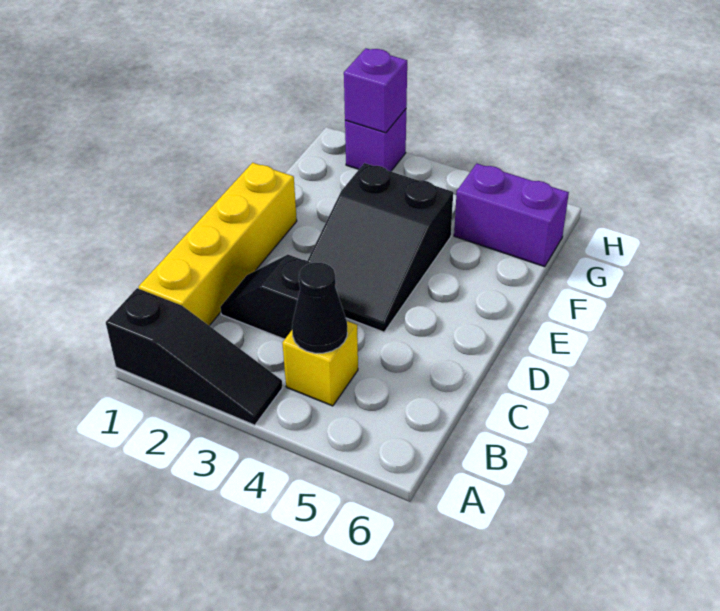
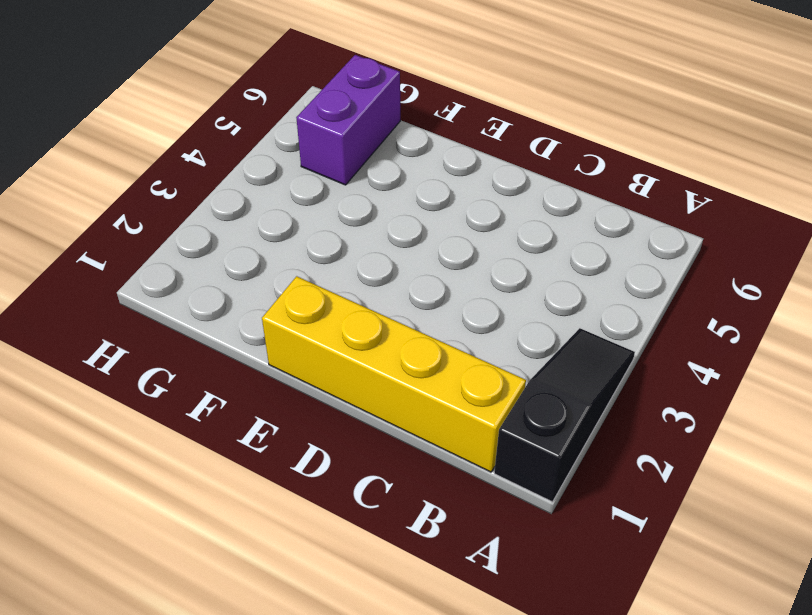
none -> yellow brick B4 level 1
none -> black slope C2:C3 level 1 top 3

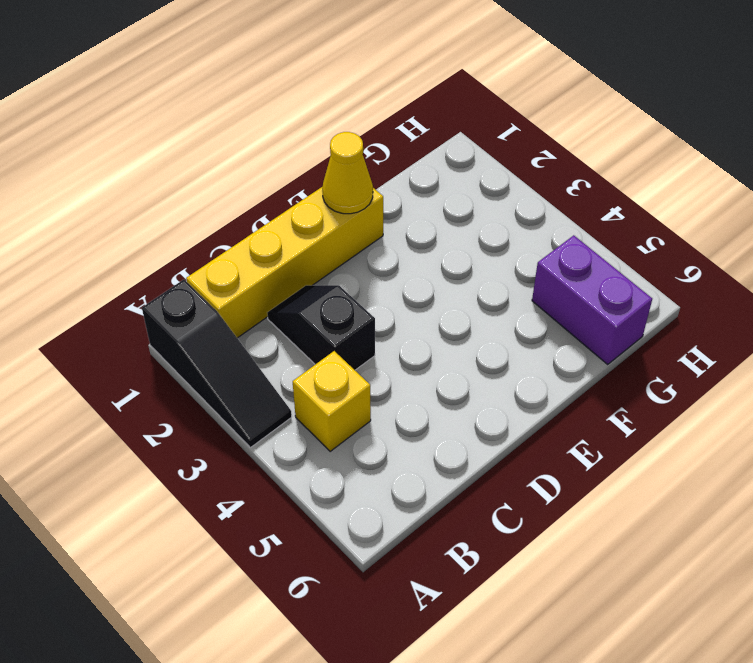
yellow cone E1 level 2 -> none
none -> black slope D3:F4 level 1 top F
none -> purple brick H2 level 1

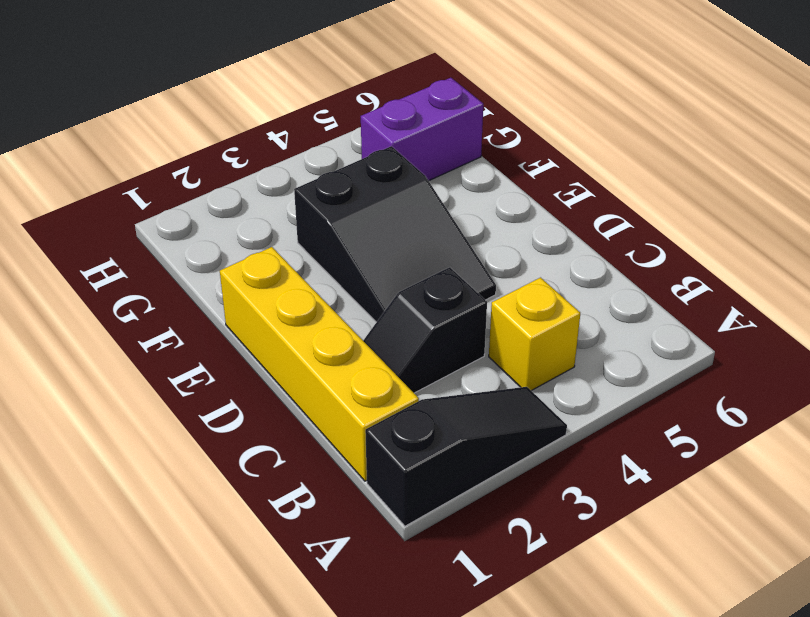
none -> purple brick H2 level 1
none -> black cone B4 level 2

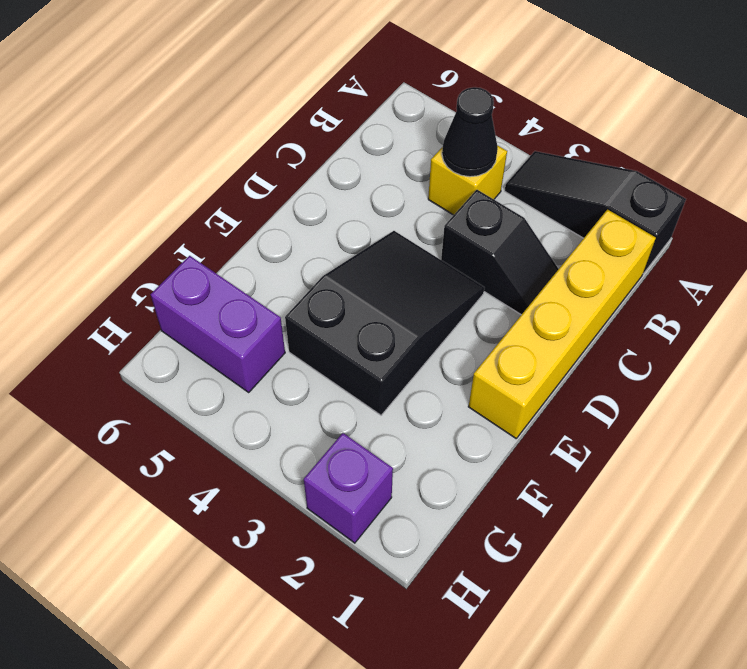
none -> purple brick H2 level 2

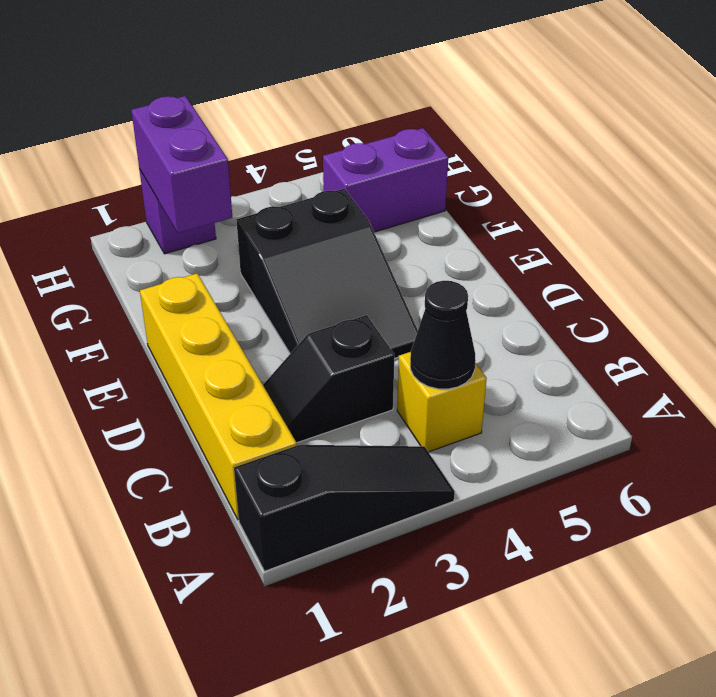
purple brick G2:H2 level 2 -> purple brick H2 level 2

